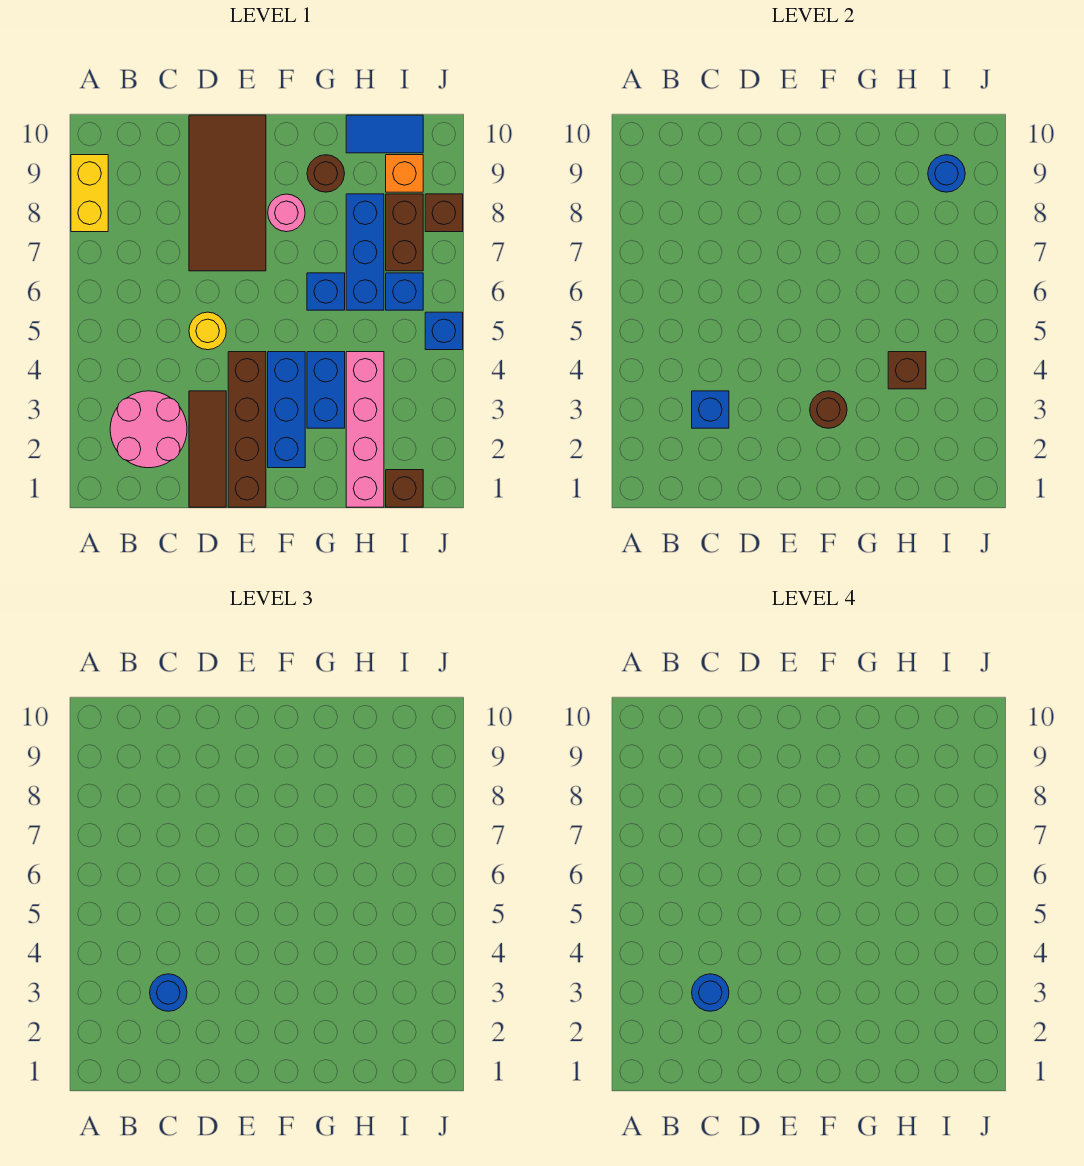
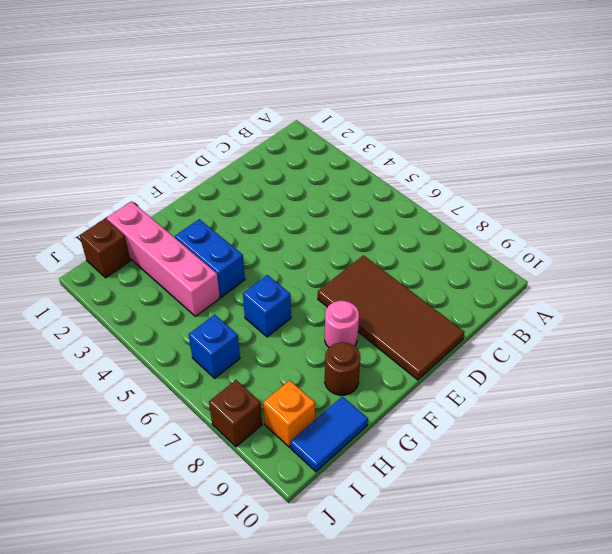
none -> yellow brick A8:A9 level 1
none -> pink round brick B2:C3 level 1
none -> brown tile D1:D3 level 1

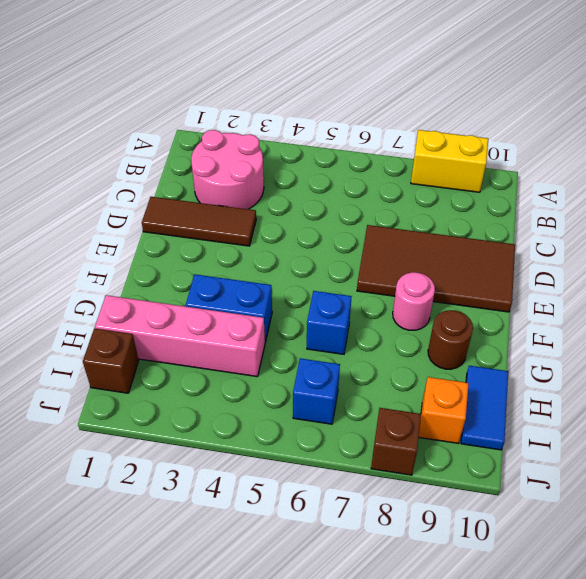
none -> yellow round brick D5 level 1
none -> brown brick E1:E4 level 1
none -> blue brick F2:F4 level 1

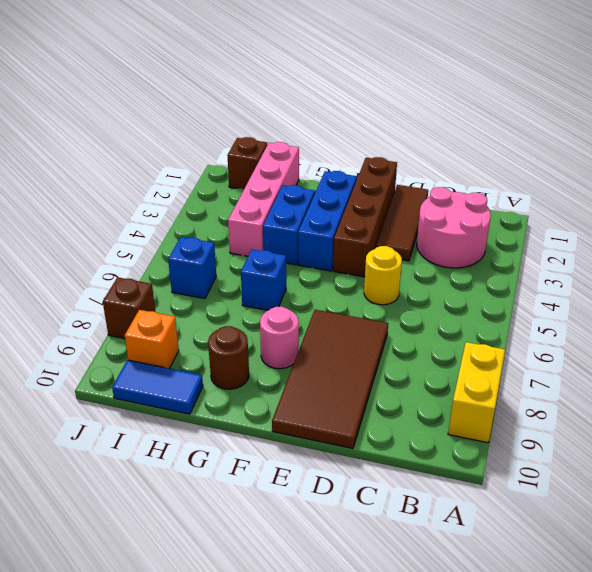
none -> blue brick H6:H8 level 1
none -> brown brick I7:I8 level 1
none -> blue brick J5 level 1

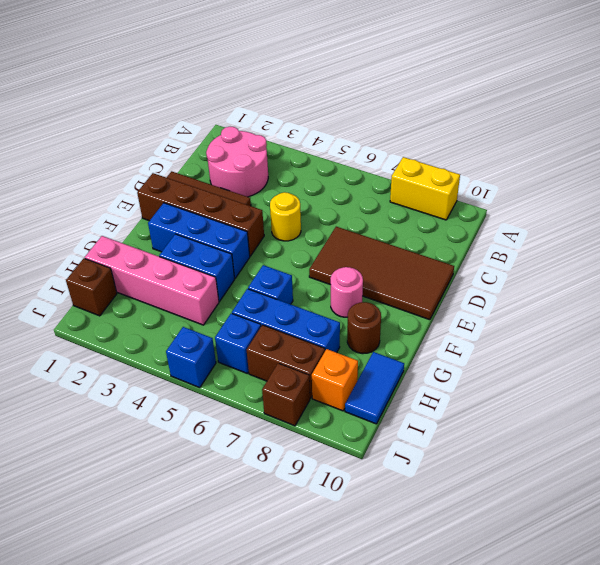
none -> blue brick C3 level 2
none -> brown round brick F3 level 2
none -> brown brick H4 level 2

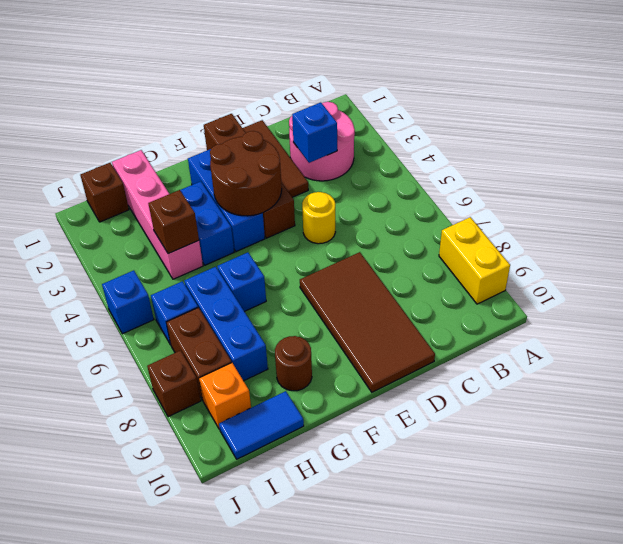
brown round brick E3:F4 level 2 -> brown round brick F3 level 2
none -> pink round brick F8 level 1
none -> blue round brick I9 level 2
none -> blue round brick C3 level 3

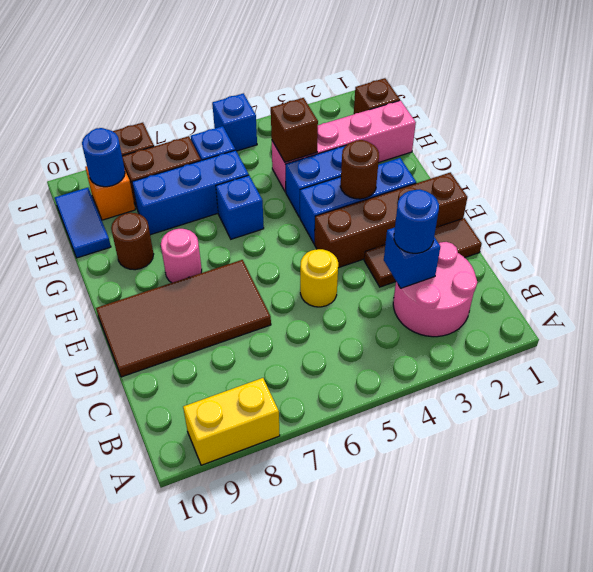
none -> blue round brick C3 level 4

